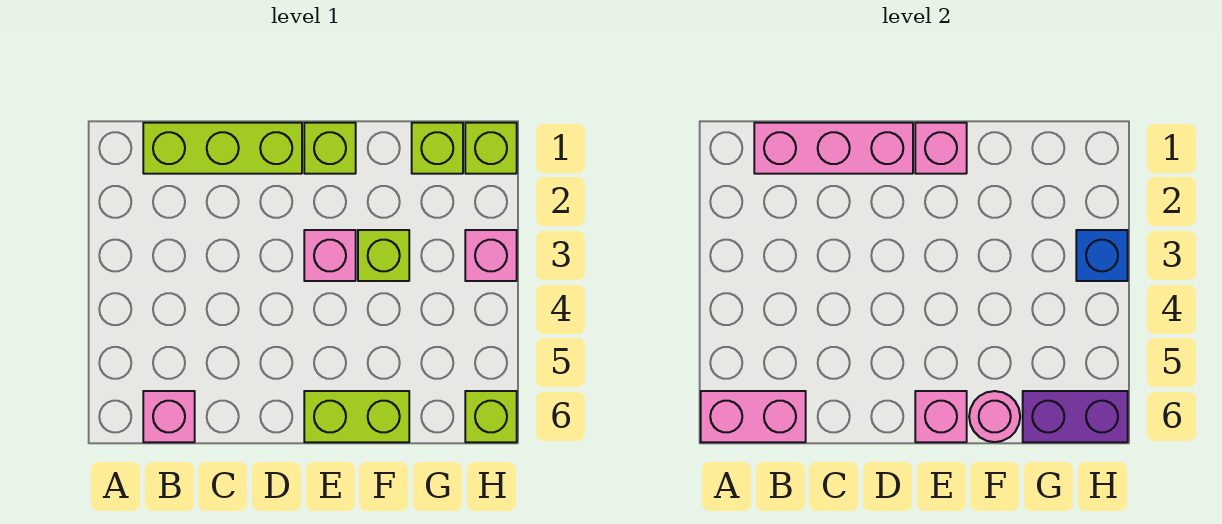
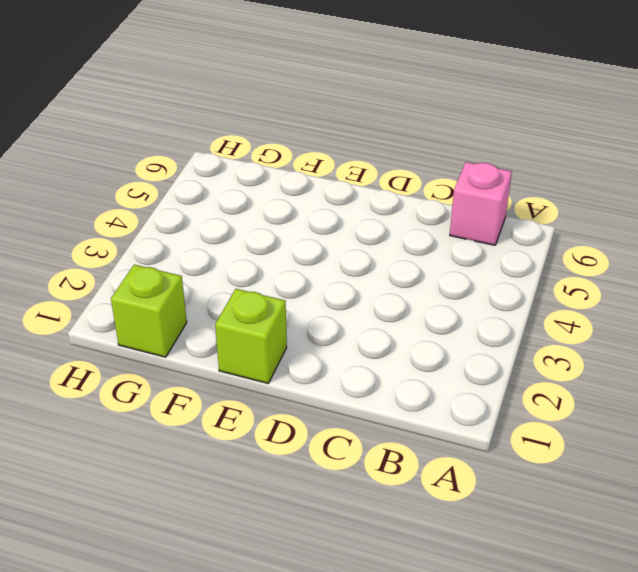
none -> lime brick B1:D1 level 1
none -> pink brick E3 level 1
none -> lime brick E6:F6 level 1

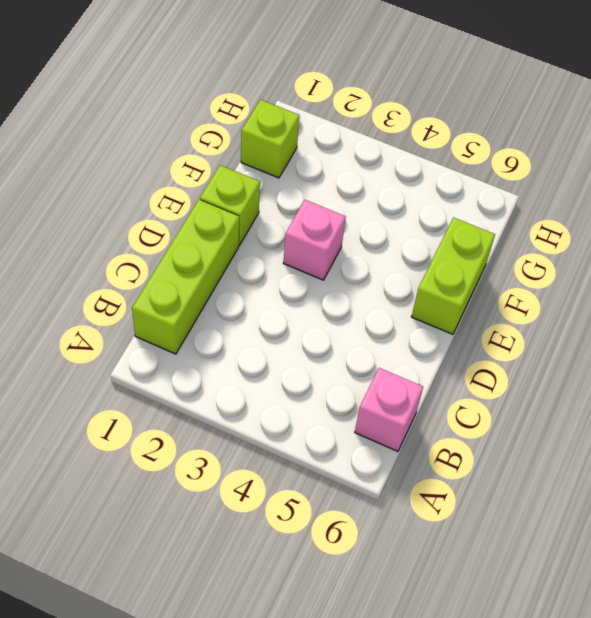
none -> lime brick F3 level 1
none -> lime brick H1 level 1
none -> pink brick H3 level 1

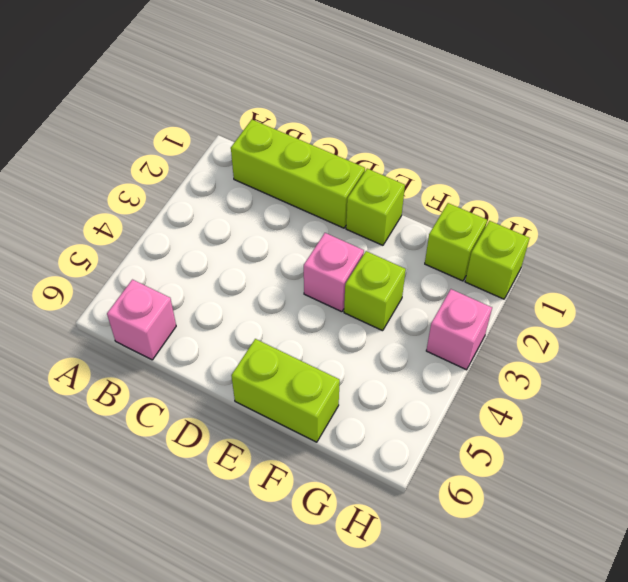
none -> lime brick H6 level 1
none -> pink brick A6:B6 level 2
none -> pink brick B1:D1 level 2

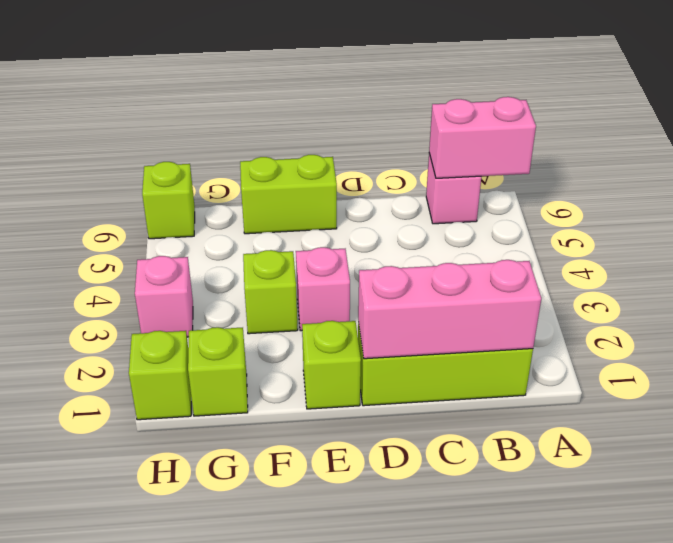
none -> pink brick E1 level 2
none -> pink brick E6 level 2
none -> pink round brick F6 level 2

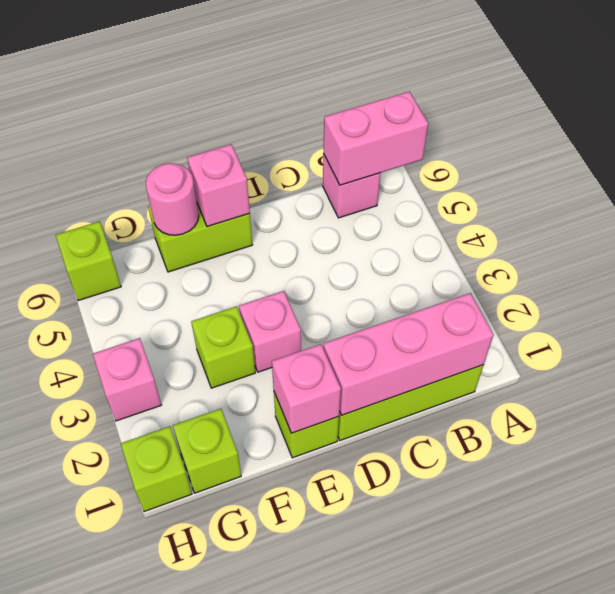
none -> purple brick G6:H6 level 2
none -> blue brick H3 level 2

